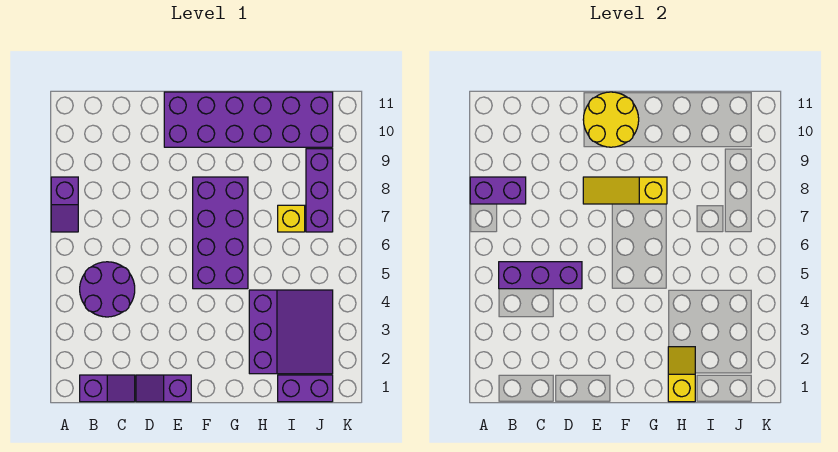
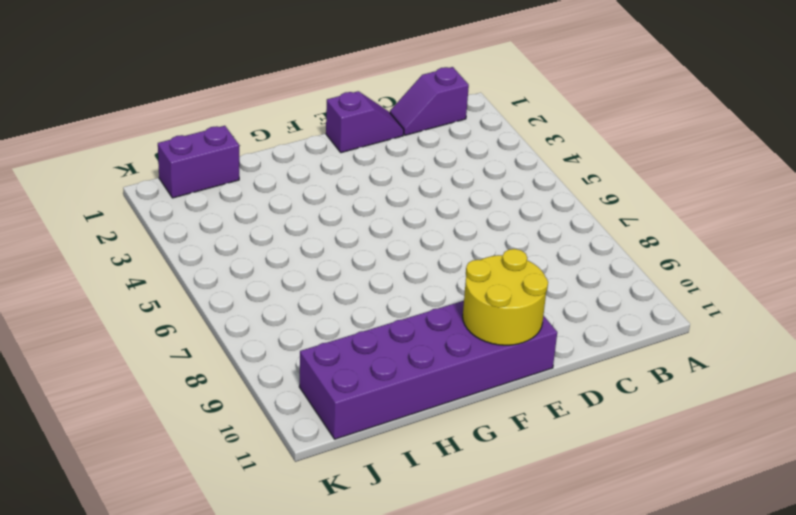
none -> purple slope A7:A8 level 1 top 8
none -> purple round brick B4:C5 level 1
none -> purple brick F5:G8 level 1

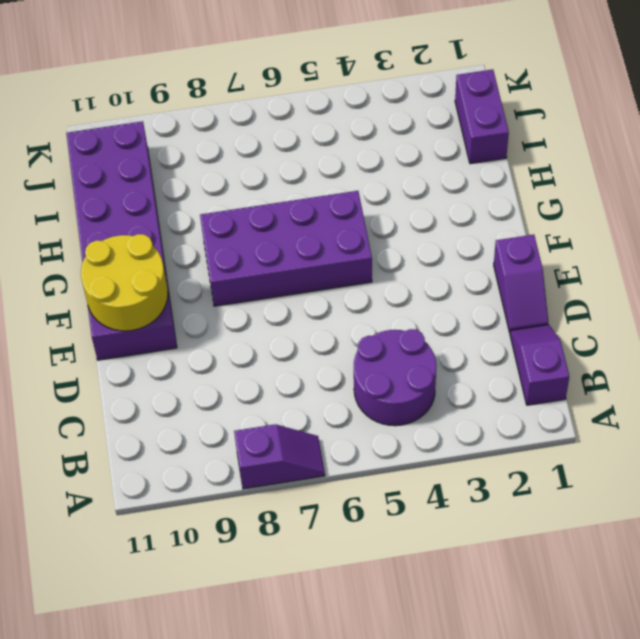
none -> purple slope H2:J4 level 1 top H
none -> yellow brick I7 level 1
none -> purple brick J7:J9 level 1

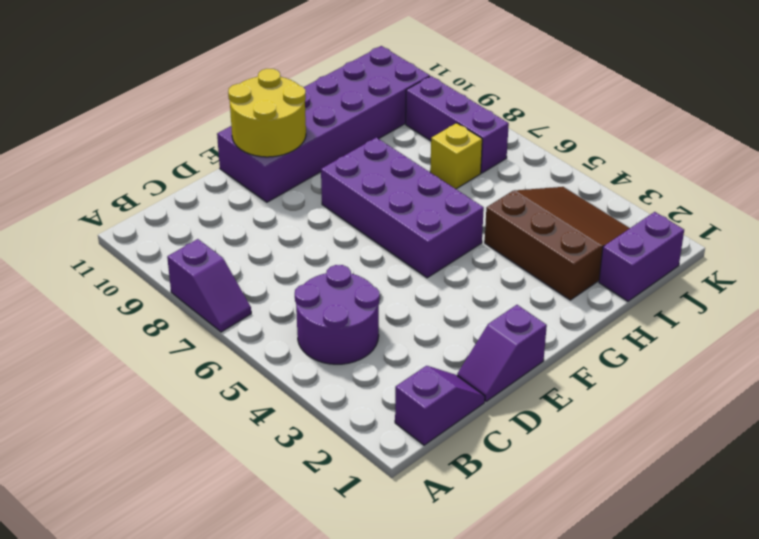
brown slope H2:J4 level 1 top H -> purple slope H2:J4 level 1 top H
none -> purple brick A8:B8 level 2
none -> purple brick B5:D5 level 2
none -> yellow slope E8:G8 level 2 top G

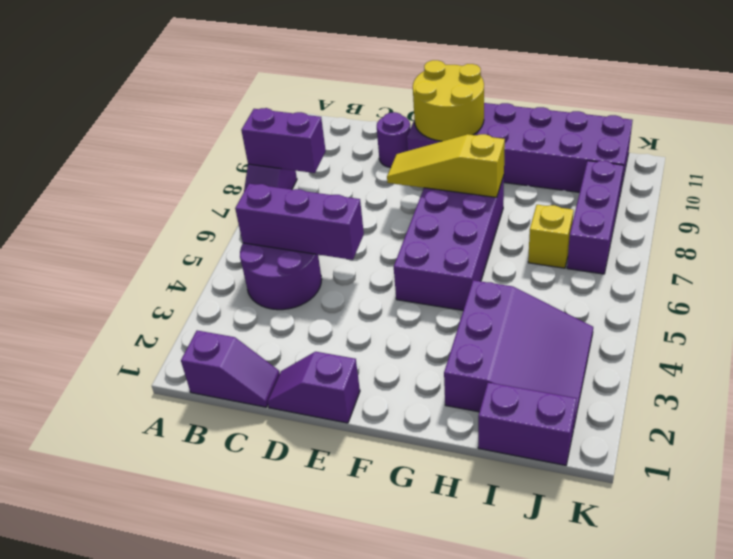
purple round brick D10 level 1 -> none
none -> yellow slope H1:H2 level 2 top 1

